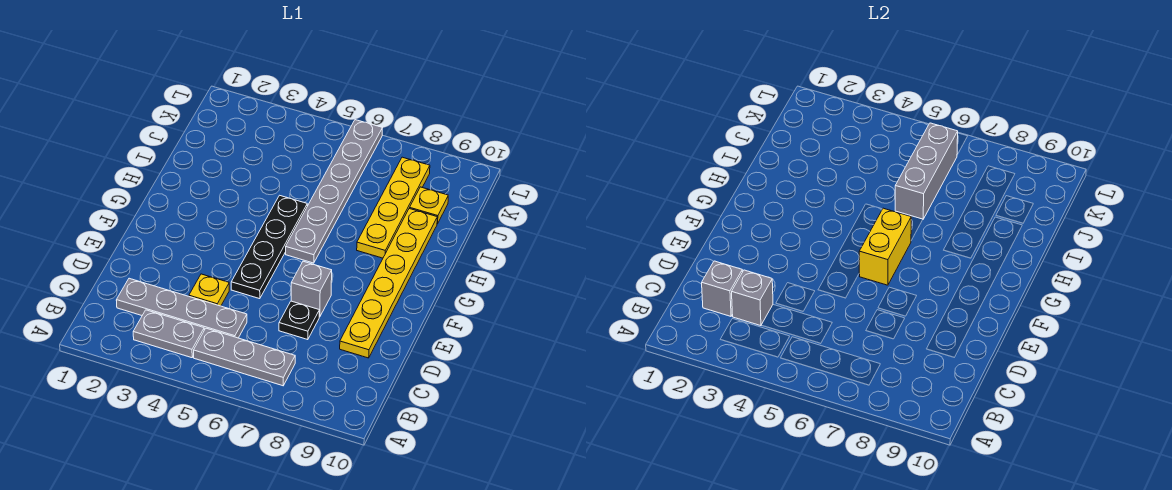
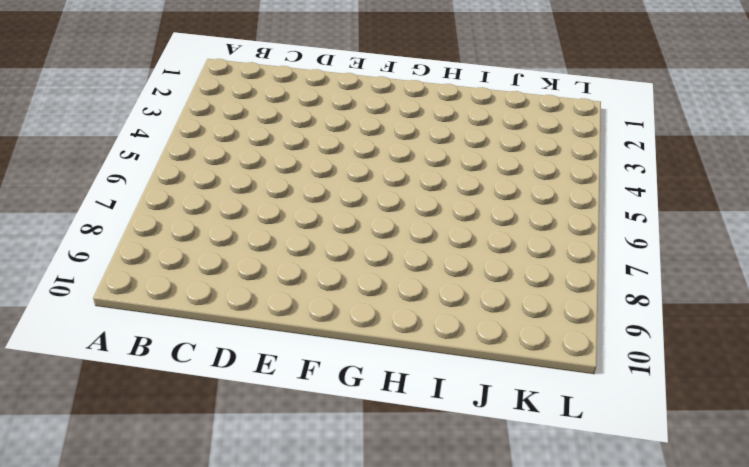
none -> grey plate B3:B4 level 1
none -> grey plate B5:B7 level 1
none -> grey plate C2:C5 level 1

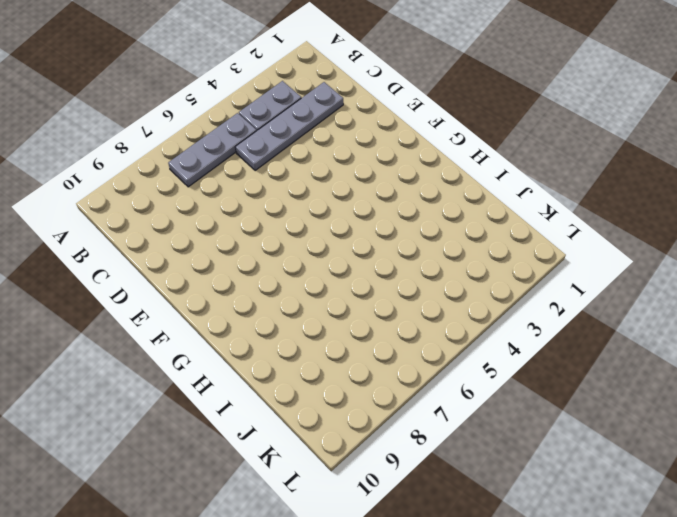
none -> yellow plate D4 level 1
none -> black plate D7 level 1
none -> yellow plate D9:I9 level 1

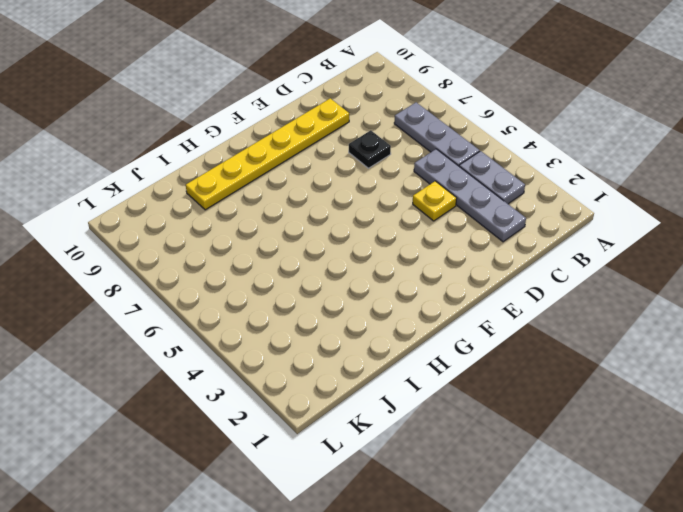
none -> black plate E5:H5 level 1
none -> grey brick E7 level 1
none -> grey plate G6:L6 level 1

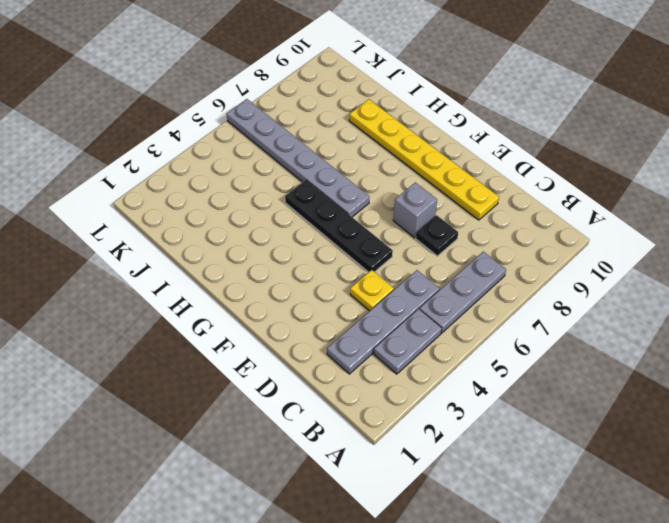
none -> yellow plate H8:K8 level 1
none -> yellow plate J9 level 1
none -> grey brick C2 level 2

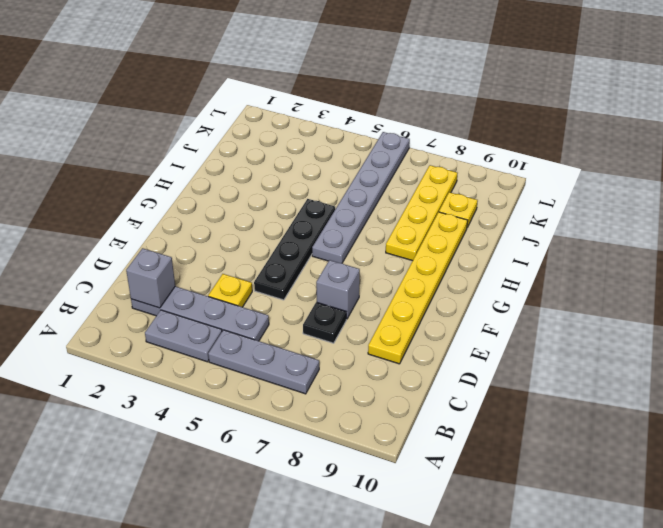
none -> grey brick C3 level 2
none -> yellow brick F6:G6 level 2
none -> grey brick I6:K6 level 2

